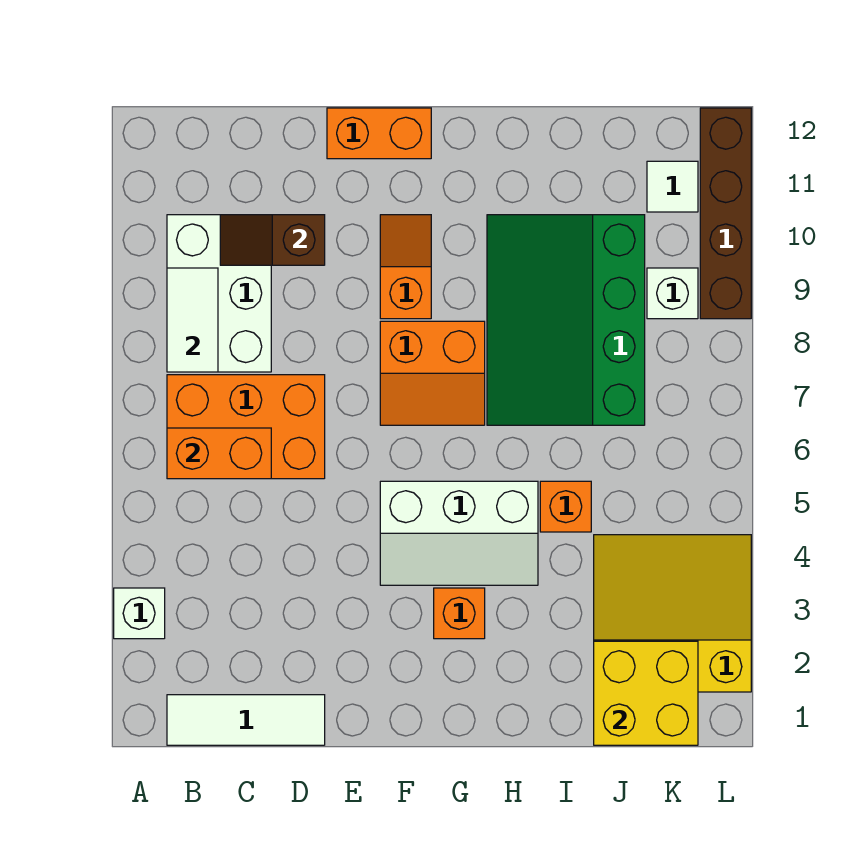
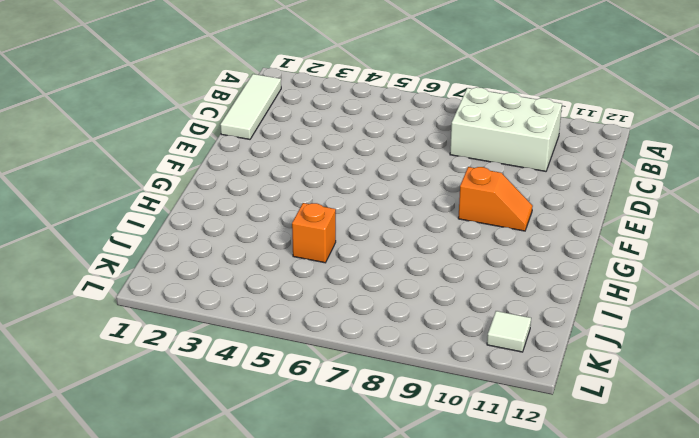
none -> white brick A3 level 1
none -> orange brick B6:D7 level 1
none -> orange brick E12:F12 level 1

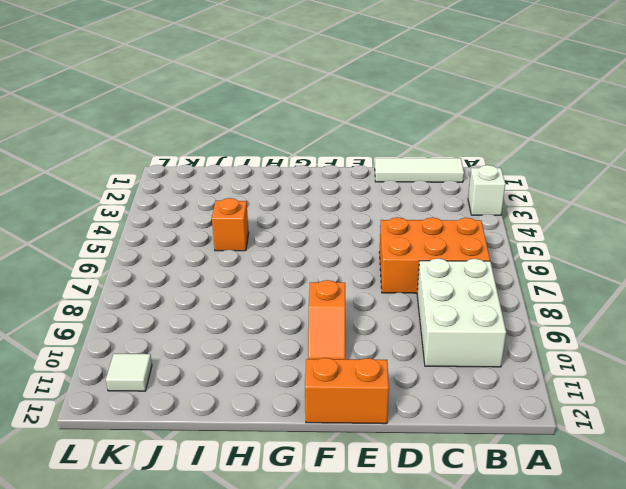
none -> white slope F4:H5 level 1 top 5
none -> orange slope F7:G8 level 1 top 8
none -> orange brick G3 level 1

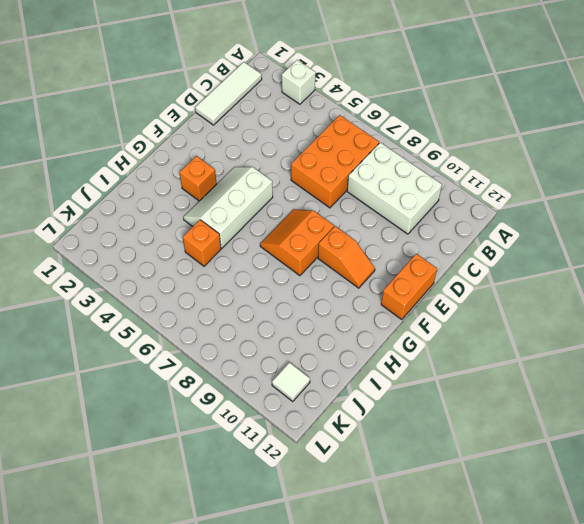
none -> green slope H7:J10 level 1 top J
none -> yellow slope J2:L4 level 1 top 2
none -> white brick K9 level 1

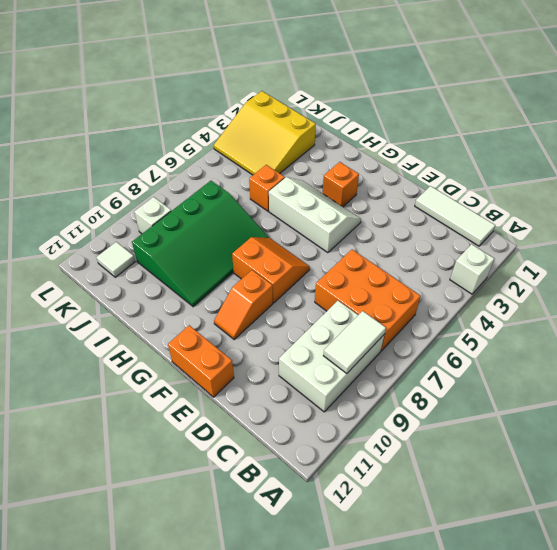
none -> brown brick L9:L12 level 1
none -> orange brick B6:C6 level 2
none -> brown slope C10:D10 level 2 top D

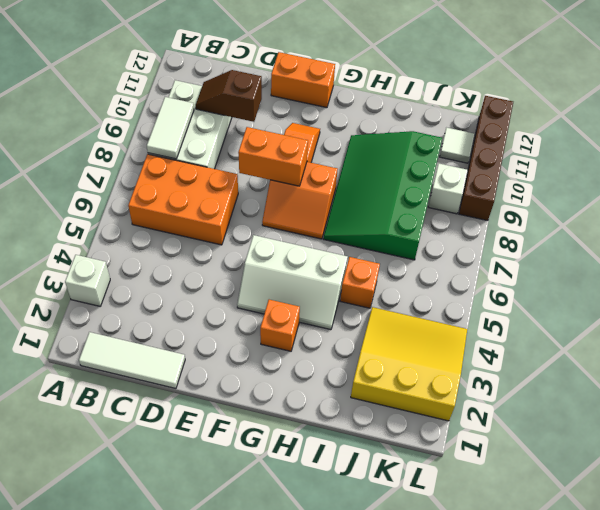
orange brick E8:F8 level 2 -> orange brick B6:C6 level 2
none -> yellow brick J1:K2 level 2

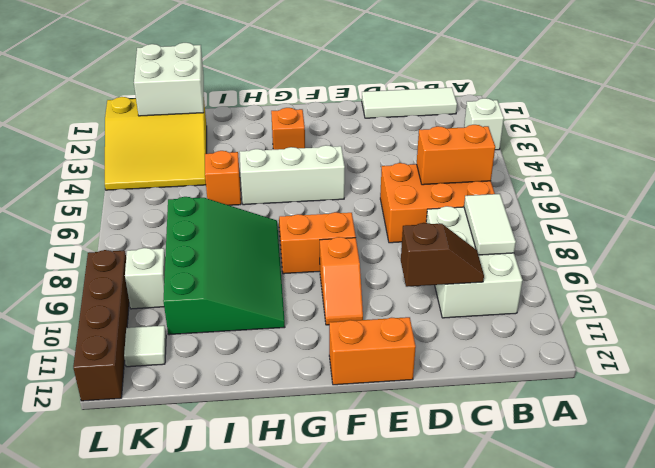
white brick J1:K2 level 2 -> yellow brick J1:K2 level 2

